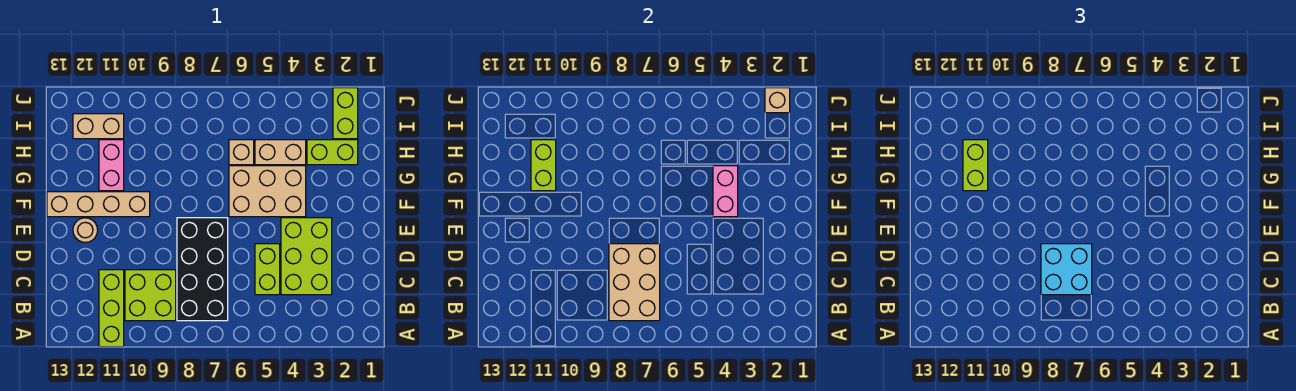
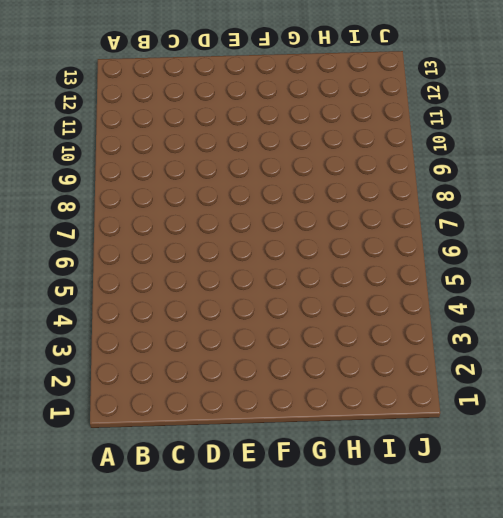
none -> lime brick A11:C11 level 1
none -> black brick B7:E8 level 1
none -> lime brick B9:C10 level 1

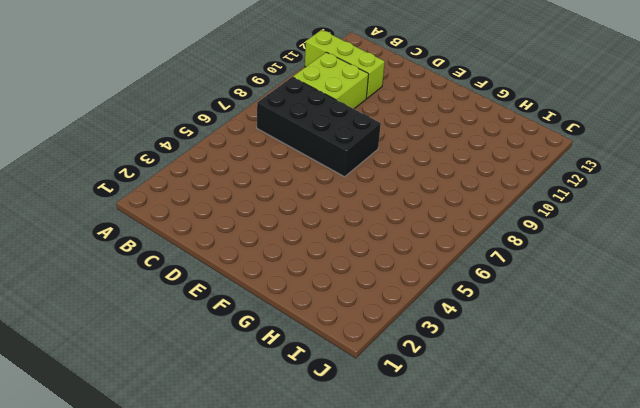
none -> lime brick C3:E4 level 1
none -> lime brick C5:D5 level 1
none -> tan round brick E12 level 1

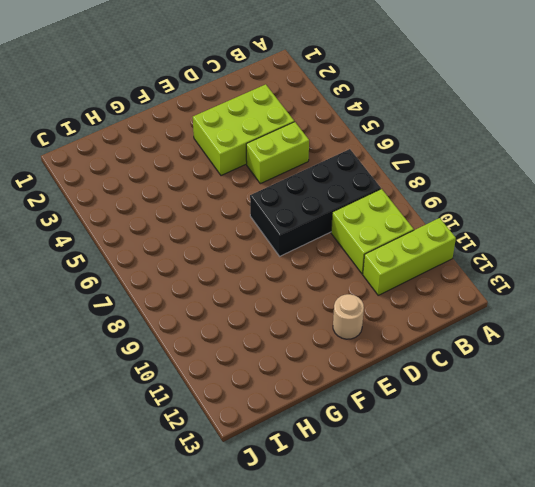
none -> tan brick F4:G6 level 1
none -> tan brick F10:F13 level 1
none -> pink brick G11:H11 level 1

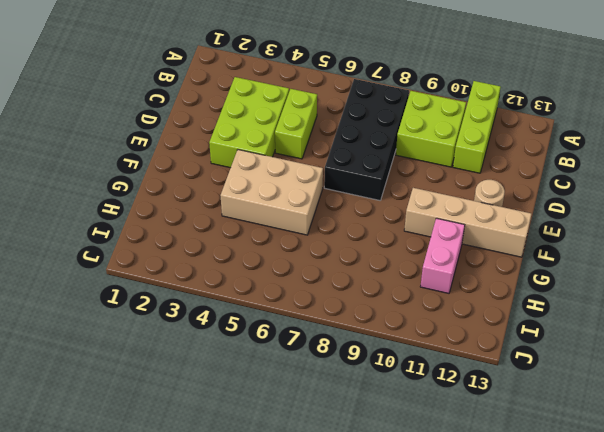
none -> lime brick H2:H3 level 1
none -> tan brick H4:H5 level 1
none -> tan brick H6 level 1

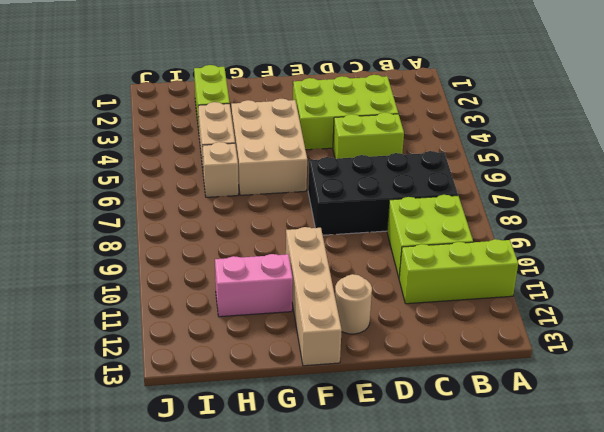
none -> lime brick I2:J2 level 1
none -> tan brick I11:I12 level 1
none -> tan brick B7:D8 level 2

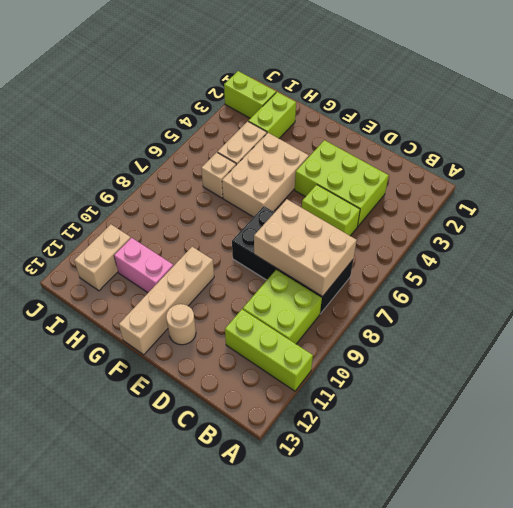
none -> pink brick F4:G4 level 2
none -> lime brick G11:H11 level 2
none -> tan brick J2 level 2

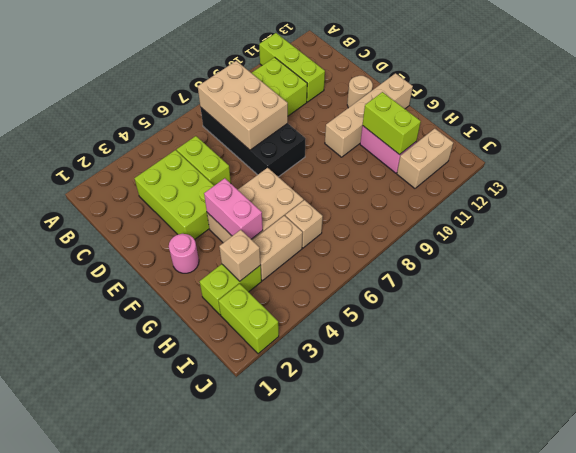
pink round brick F2 level 1 -> none
tan brick H3 level 2 -> tan brick J2 level 2
none -> cyan brick C7:D8 level 3
none -> lime brick G11:H11 level 3

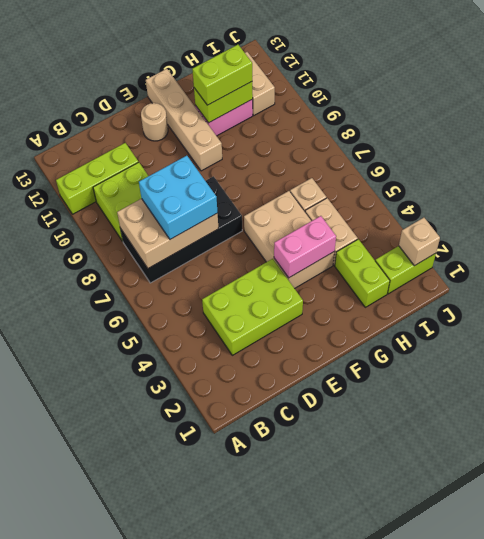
none -> lime brick C5:D5 level 1

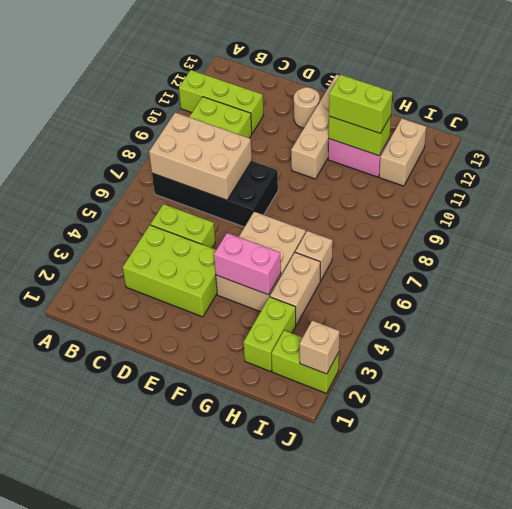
none -> cyan brick C7:D8 level 3

